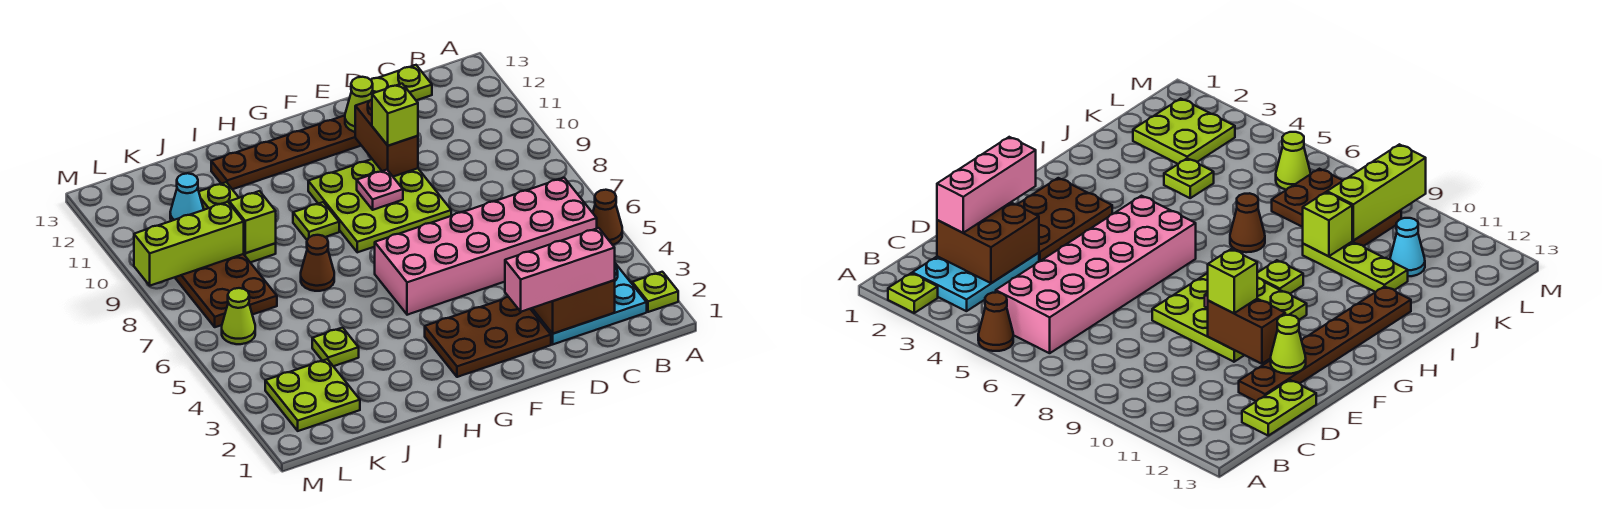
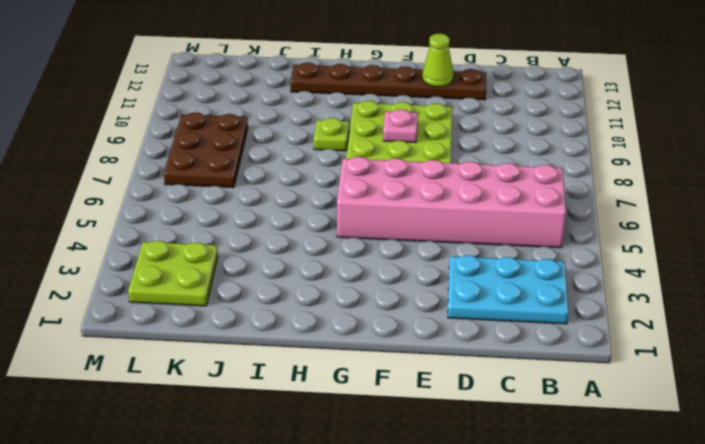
none -> lime plate A2 level 1
none -> brown cone A5 level 1
none -> lime plate C13:D13 level 1

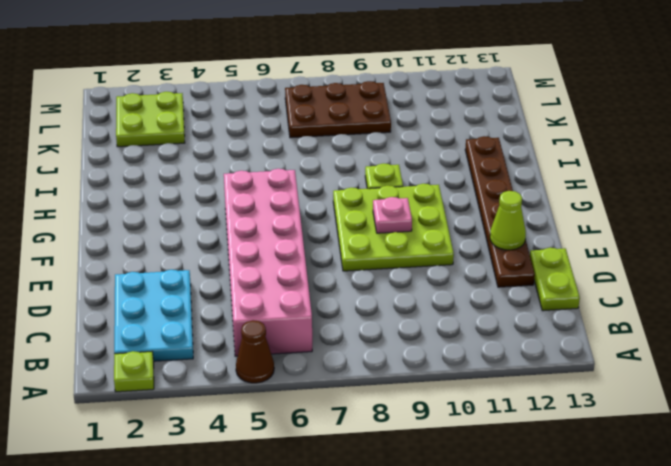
none -> brown plate E2:G3 level 1
none -> brown cone I7 level 1
none -> lime plate J4 level 1

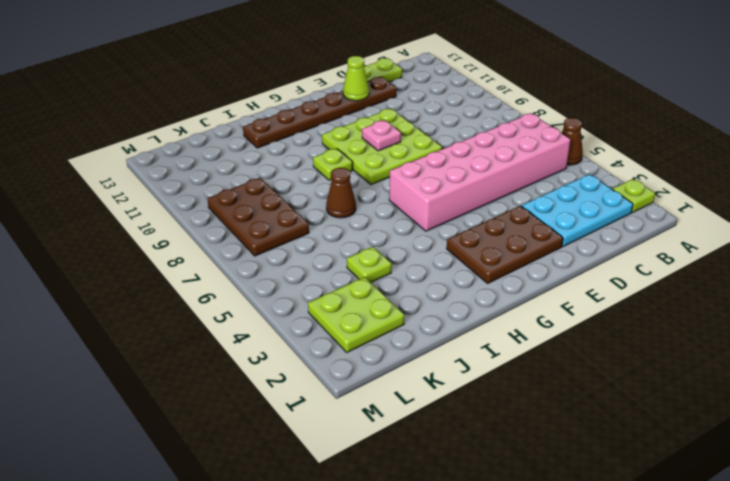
none -> lime plate J9:J11 level 1
none -> cyan cone K11 level 1
none -> lime cone L6 level 1

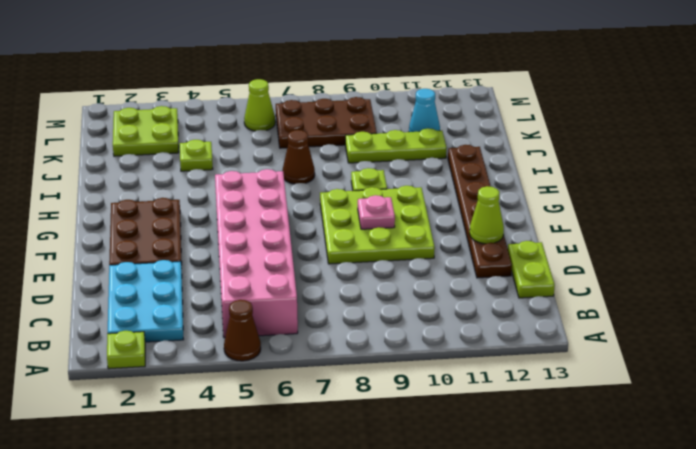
none -> brown brick C2:D3 level 2
none -> brown brick E10:E11 level 2
none -> lime brick J9 level 2

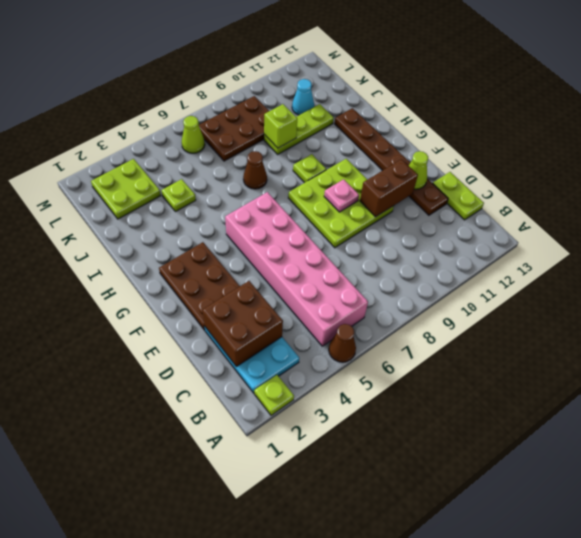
none -> lime brick K9:M9 level 2
none -> pink brick C2:E2 level 3
none -> lime brick E10 level 3

